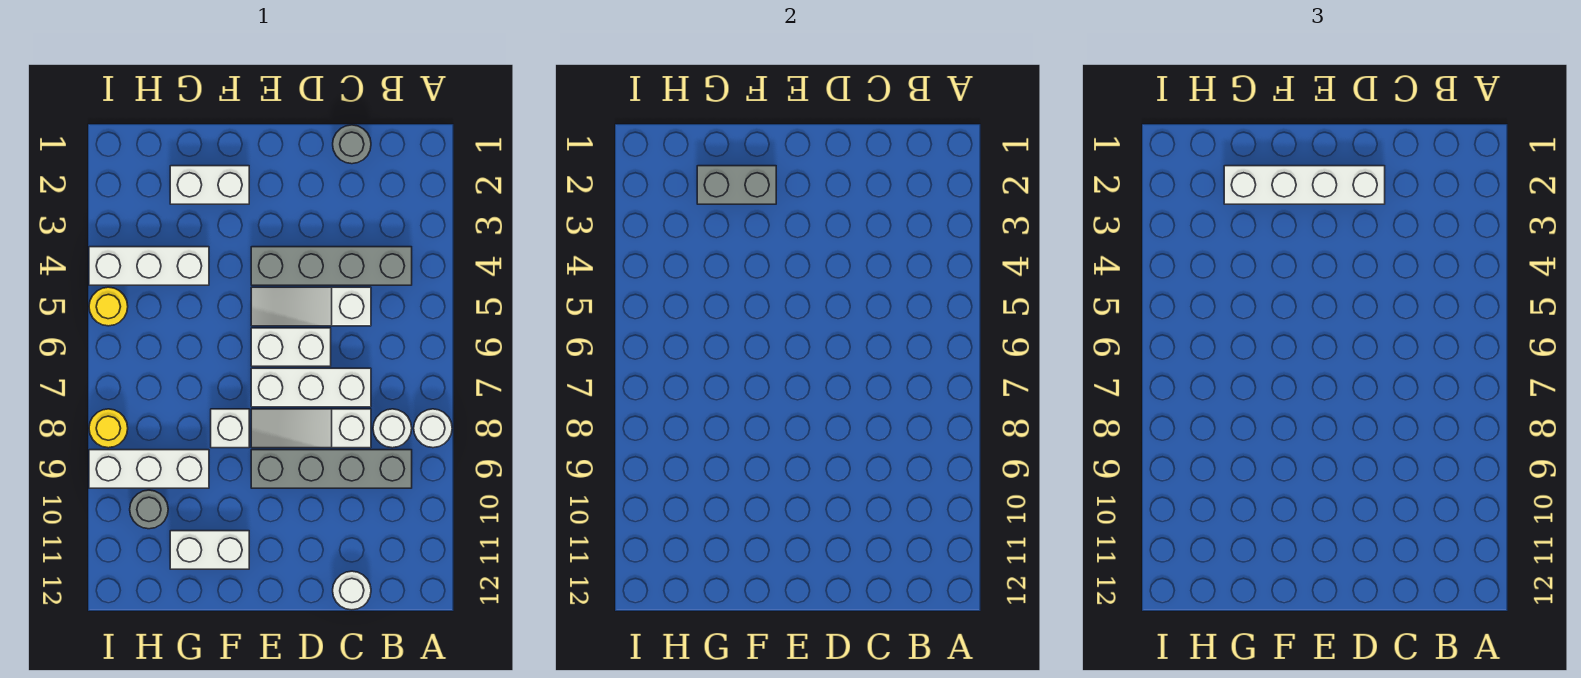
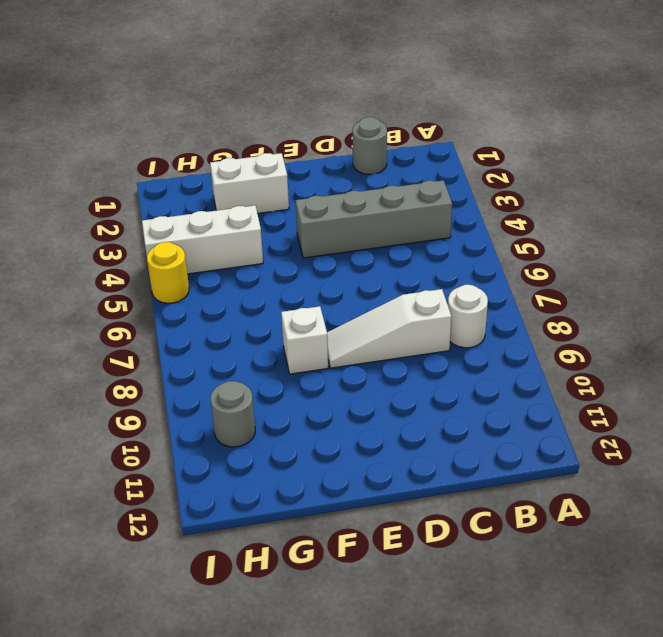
none -> white round brick A8 level 1
none -> grey brick B9:E9 level 1
none -> white slope C5:E5 level 1 top C

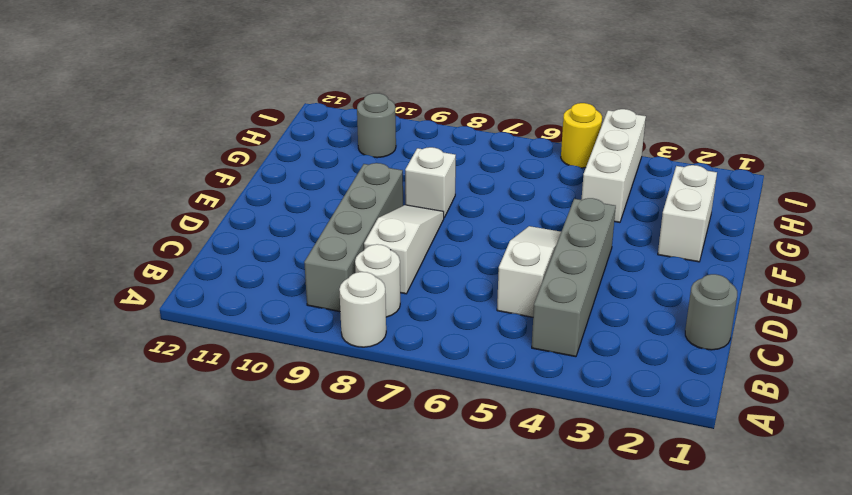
none -> white brick C7:E7 level 1
none -> white round brick C12 level 1
none -> white brick D6:E6 level 1

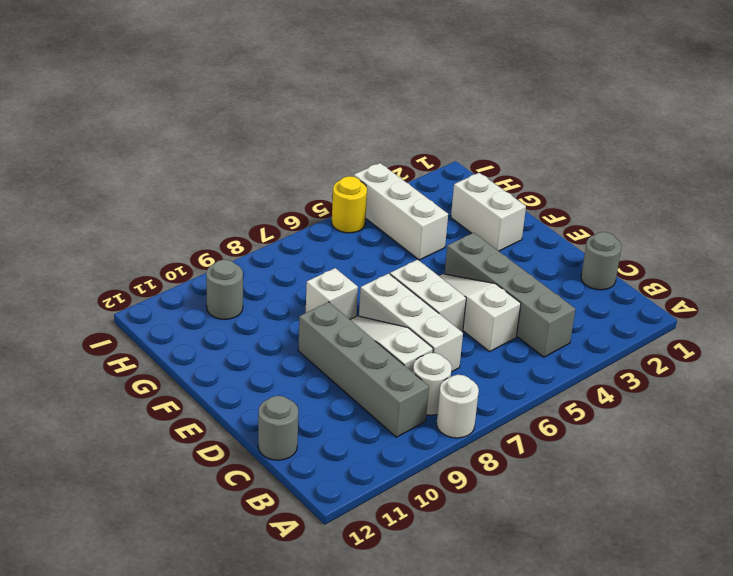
grey round brick C12 level 1 -> white round brick C12 level 1
none -> white brick F11:G11 level 1
none -> white brick G9:I9 level 1
none -> yellow round brick I8 level 1

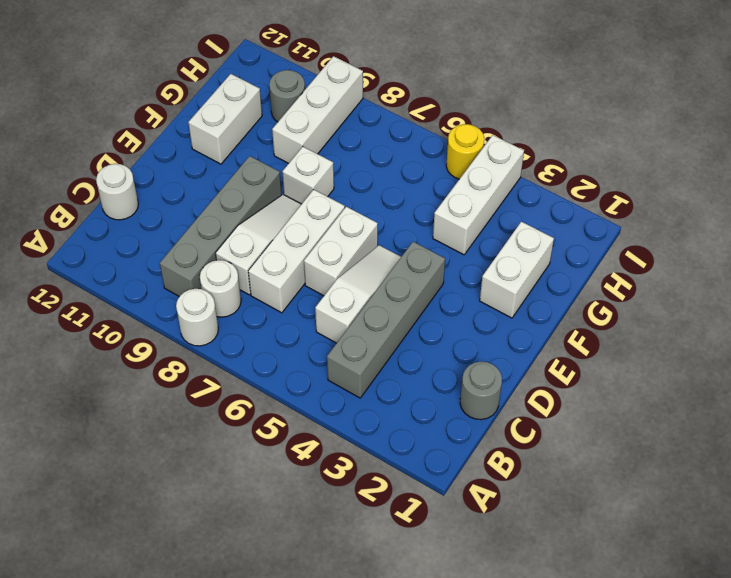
none -> yellow round brick I8 level 1
none -> grey brick F2:G2 level 2
none -> white brick D2:G2 level 3

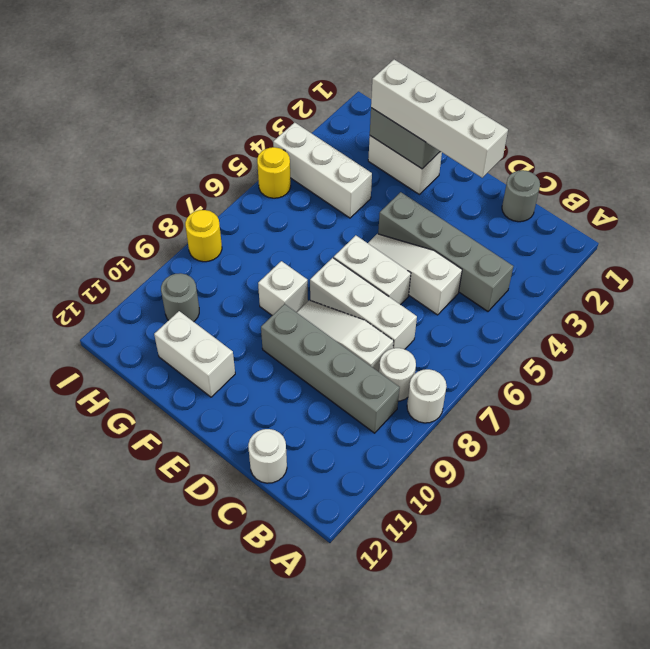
none -> white brick G9:I9 level 1

